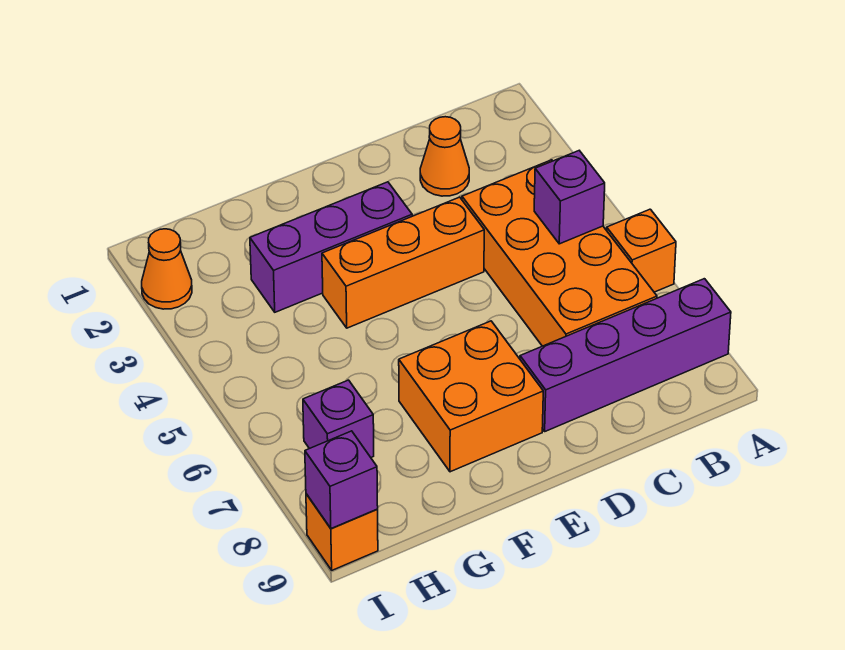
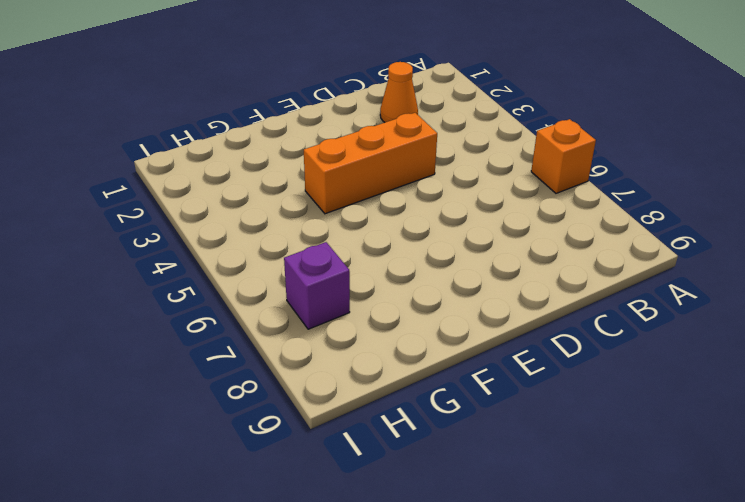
none -> purple brick A8:D8 level 1
none -> orange brick B4:C7 level 1
none -> purple brick E3:G3 level 1

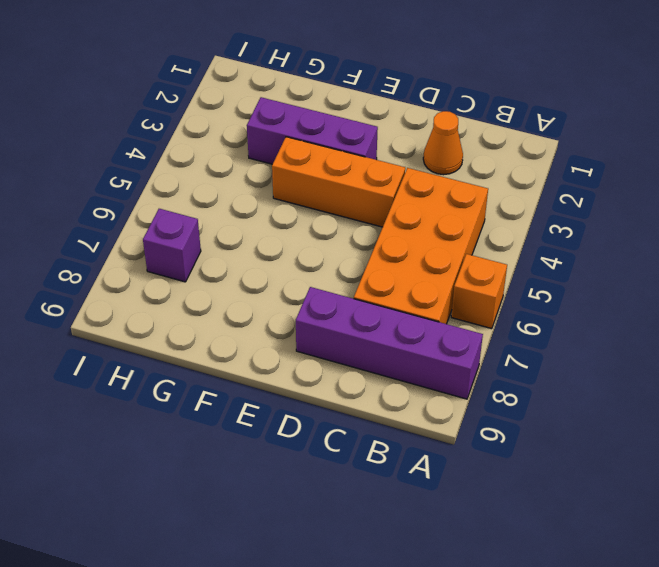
none -> orange brick E7:F8 level 1
none -> orange cone I2 level 1
none -> orange brick I9 level 1

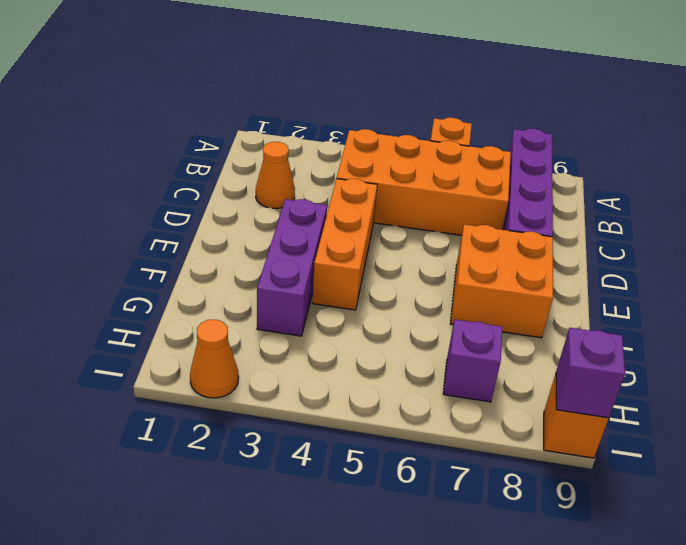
none -> purple brick B5 level 2

